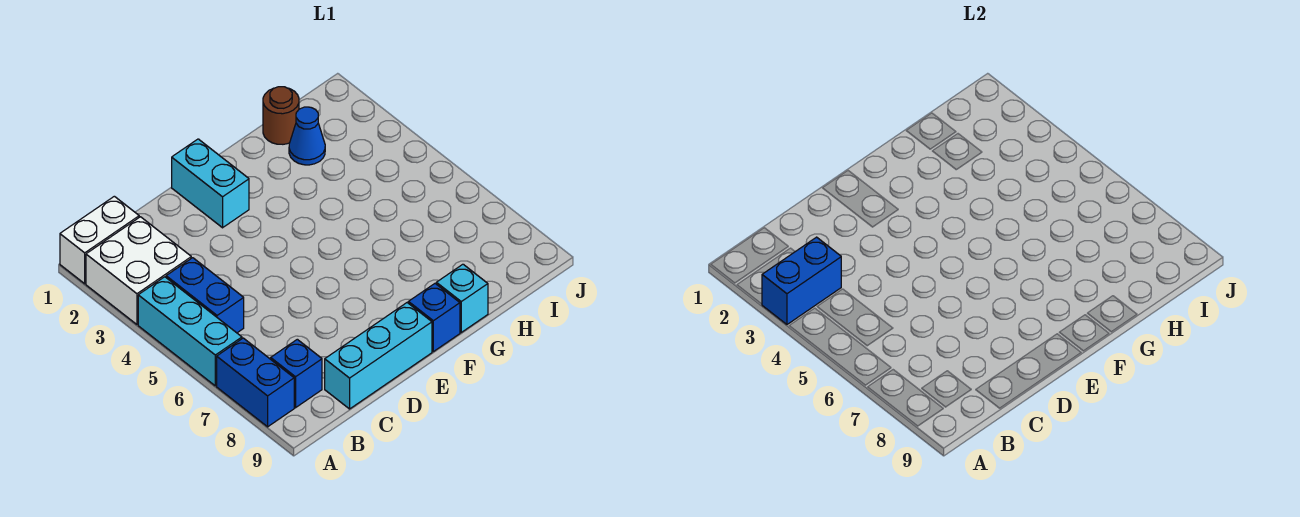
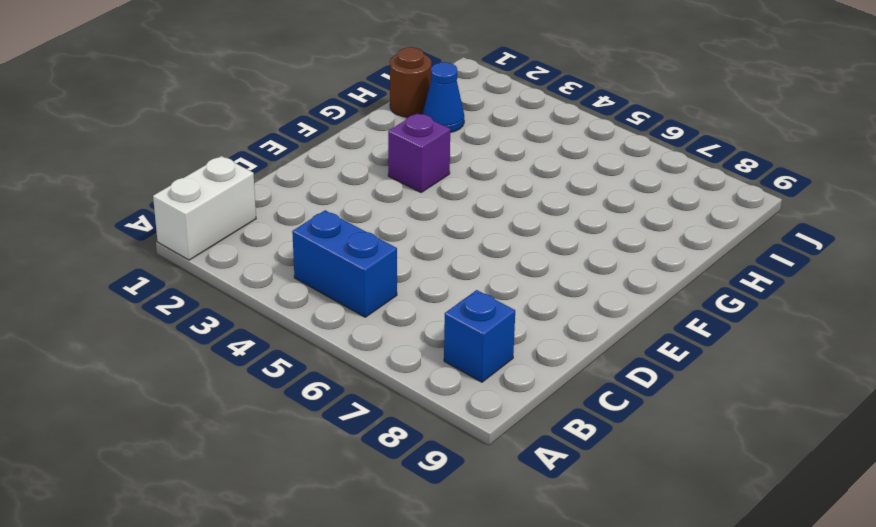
purple brick F3 level 1 -> none
none -> white brick A2:B3 level 1
none -> cyan brick A4:A6 level 1
none -> blue brick A7:A8 level 1

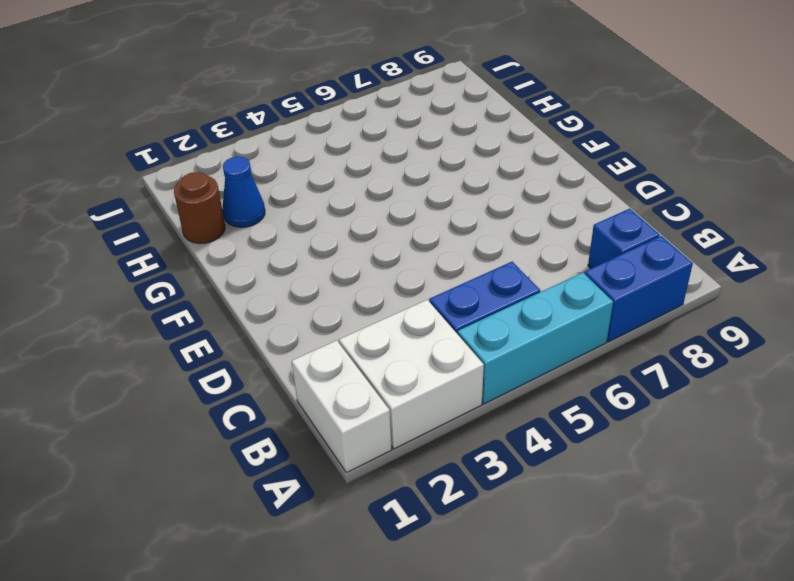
none -> cyan brick C9:E9 level 1
none -> cyan brick E1:E2 level 1
none -> blue brick F9 level 1

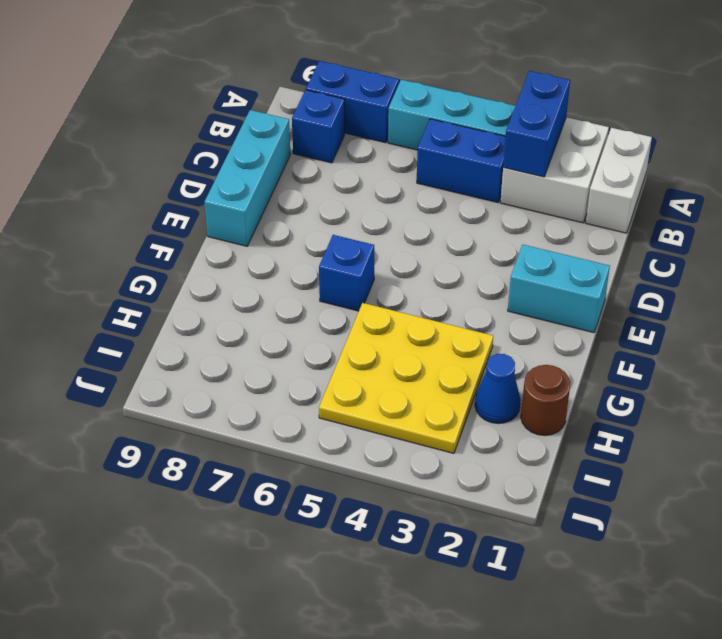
blue brick F6 level 1 -> blue brick F9 level 1
yellow plate G3:I5 level 1 -> none
none -> cyan brick G9 level 1

